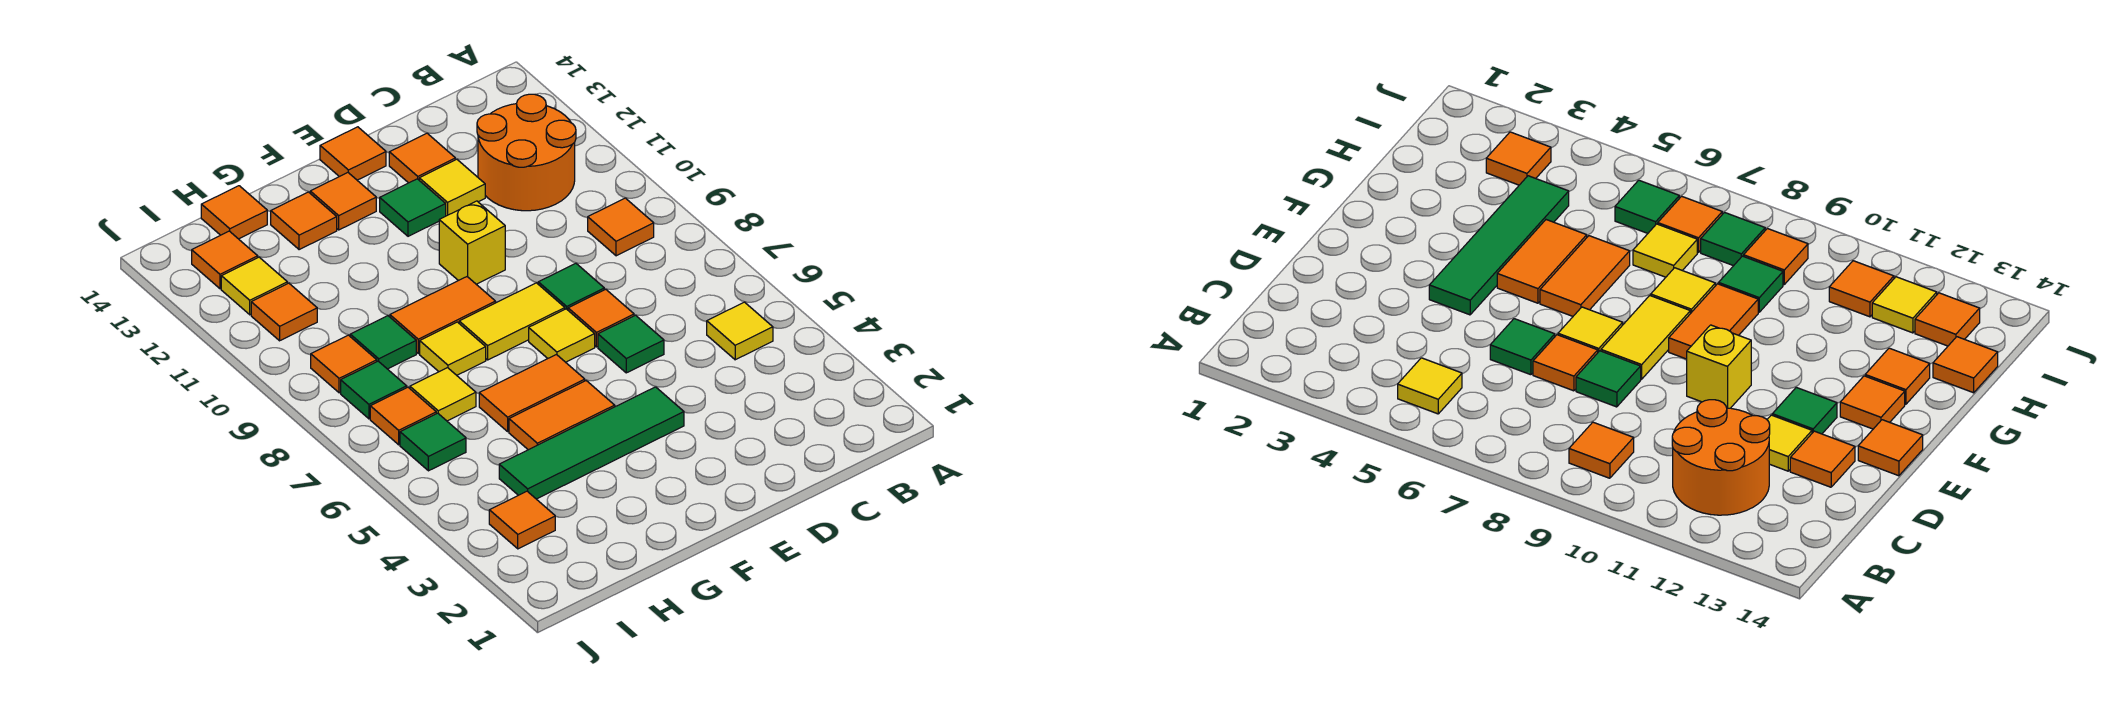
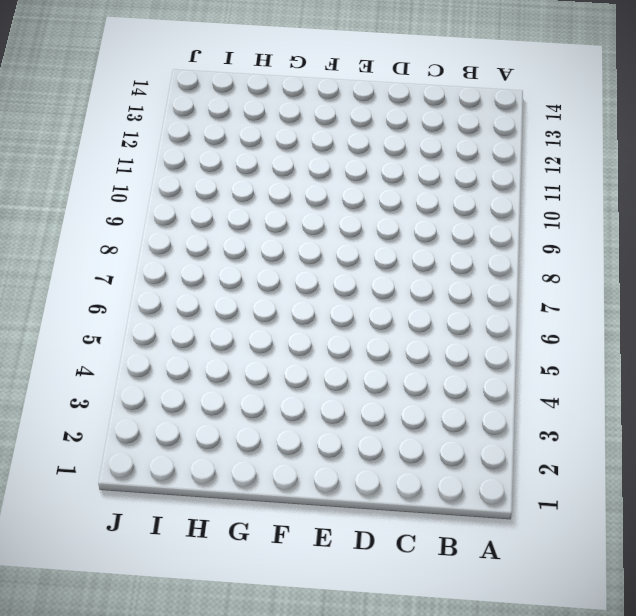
none -> yellow tile B5 level 1
none -> orange tile B9 level 1
none -> orange round brick B11:C12 level 1
none -> green tile D6 level 1

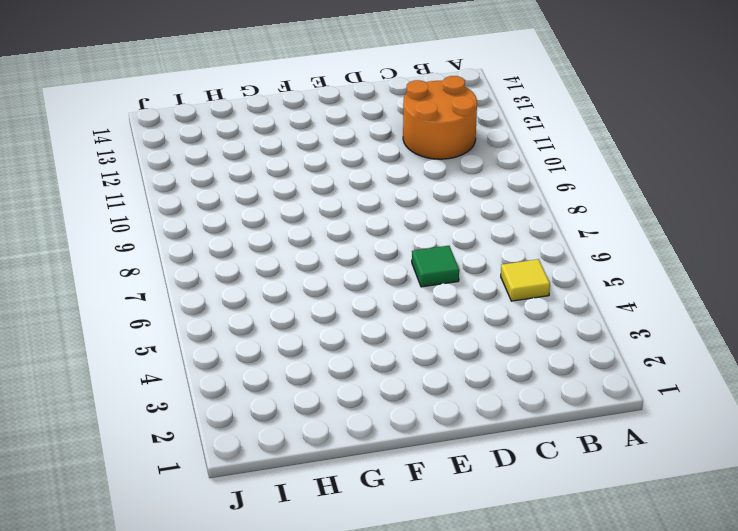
none -> orange tile B9 level 1
none -> orange tile D7 level 1
none -> green tile D8 level 1
none -> yellow tile D12 level 1

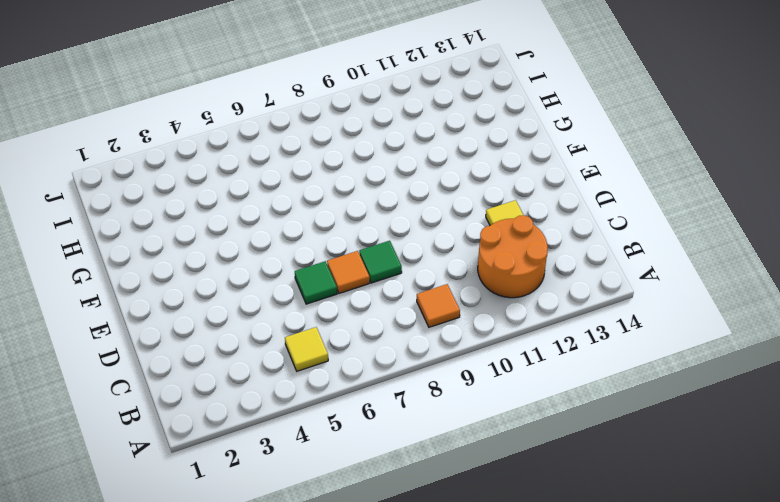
none -> orange tile D13 level 1
none -> green tile E4:H4 level 1
none -> yellow tile E7 level 1
none -> yellow tile E8:F8 level 1

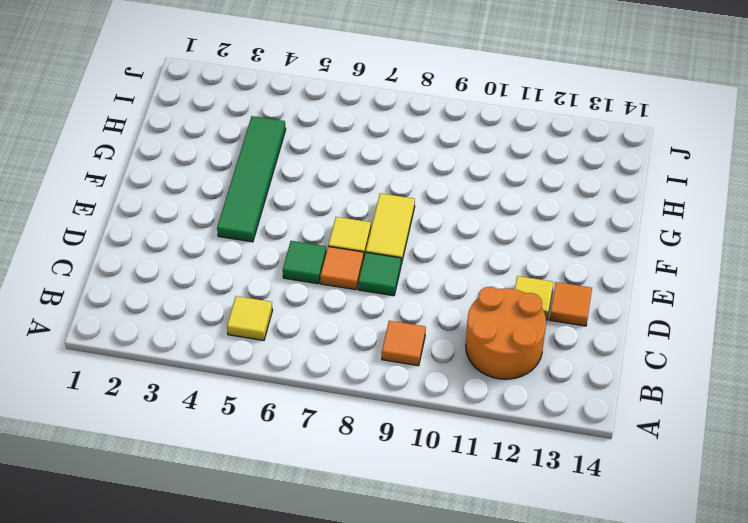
none -> yellow brick E10 level 1
none -> green tile E12 level 1
none -> orange tile E14 level 1
none -> orange tile F5:G5 level 1

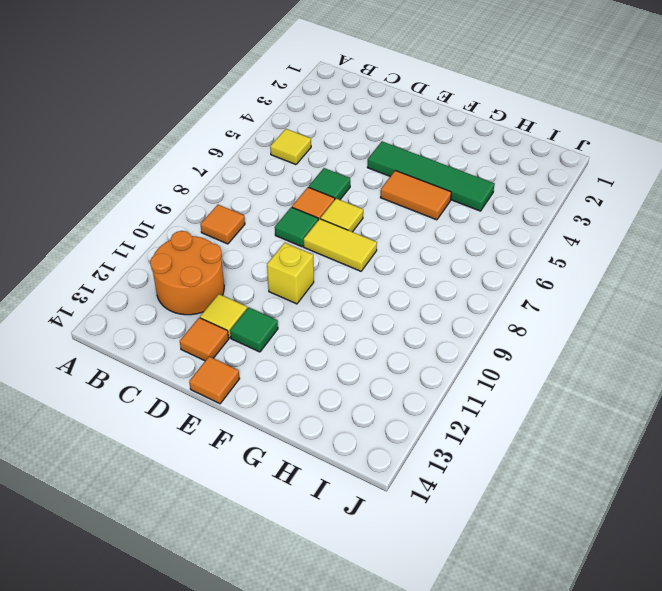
none -> orange tile F6:G6 level 1
none -> orange tile F9:G9 level 1
none -> orange tile F13 level 1
none -> yellow tile G8 level 1

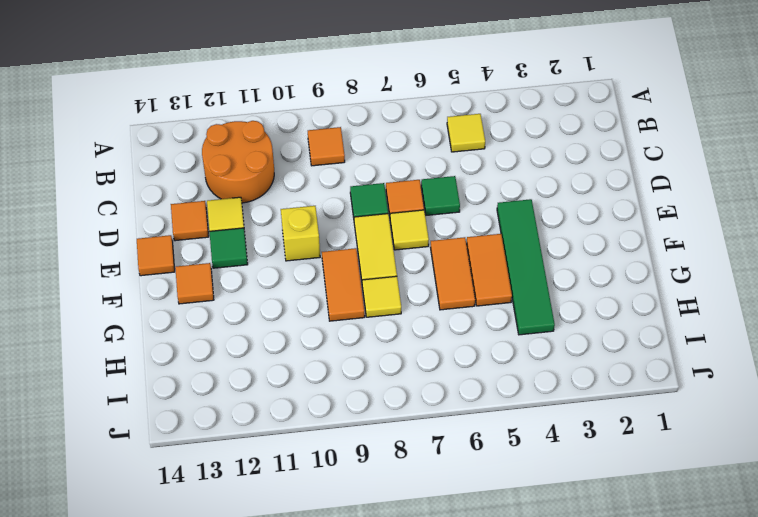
none -> orange tile G13 level 1
none -> yellow tile H7 level 1
none -> green tile H9 level 1
none -> orange tile H14 level 1

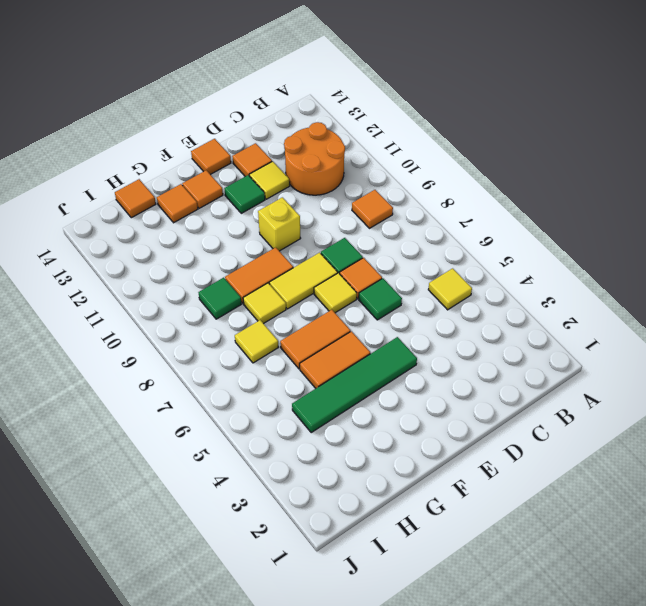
none -> orange tile I3 level 1
none -> green tile I6 level 1
none -> orange tile I7 level 1
none -> green tile I8 level 1

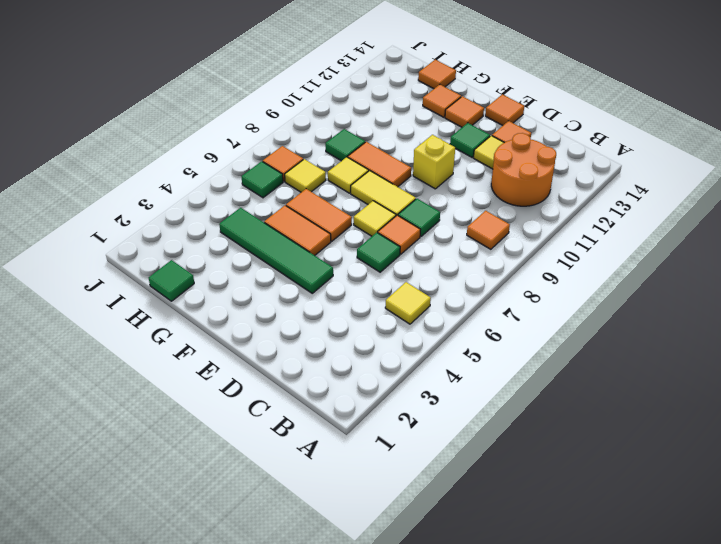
green tile H1 level 1 -> green tile I8 level 1
none -> orange tile I3 level 1
none -> orange tile I9 level 1
none -> orange tile I11 level 1
none -> yellow tile I12 level 1

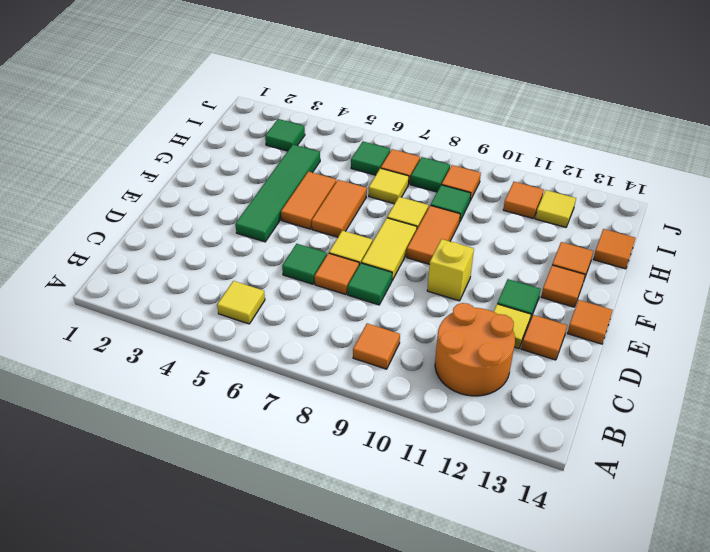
green tile I3 level 1 -> orange tile I3 level 1
none -> orange tile I13 level 1

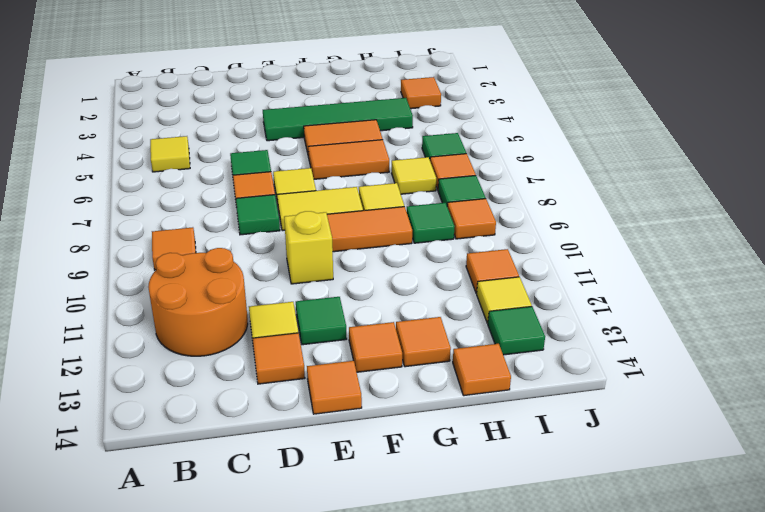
green tile I13 level 1 -> orange tile I13 level 1

